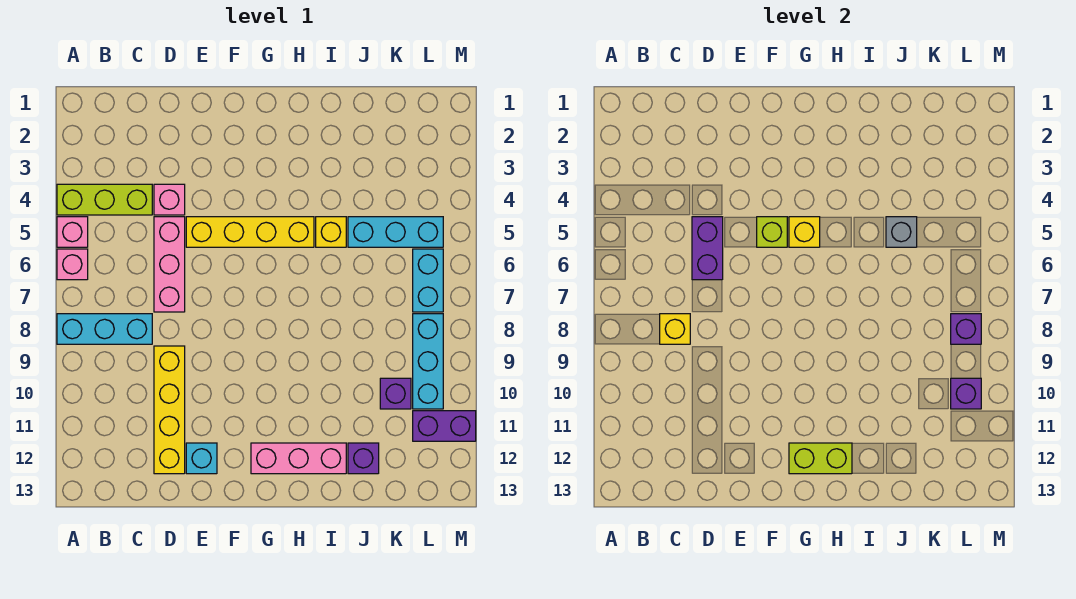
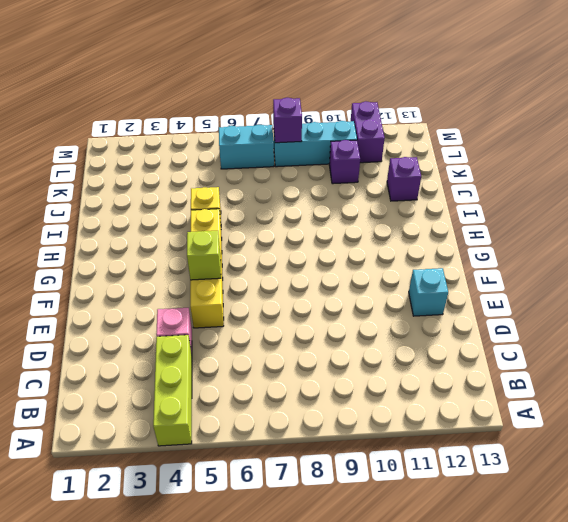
none -> pink brick A5 level 1
none -> pink brick A6 level 1
none -> cyan brick A8:C8 level 1

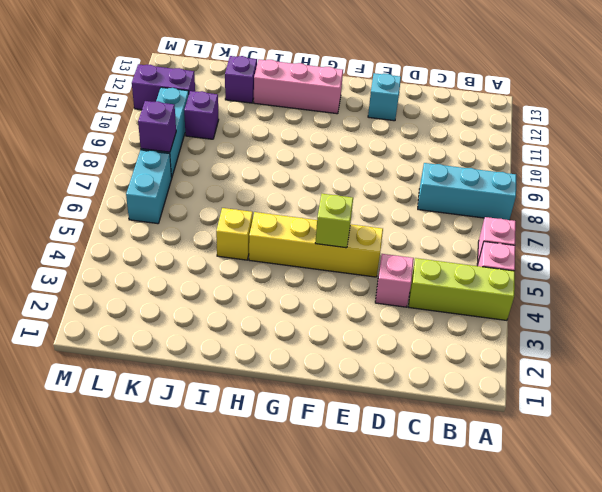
none -> pink brick D5:D7 level 1
none -> yellow brick D9:D12 level 1
none -> cyan brick J5:L5 level 1

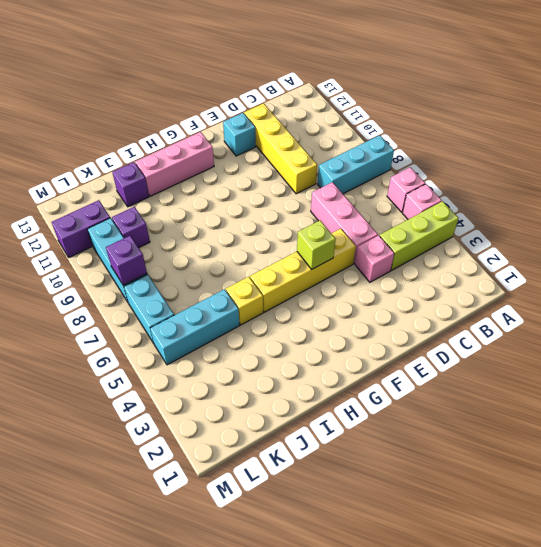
none -> yellow brick C8 level 2
none -> purple brick D5:D6 level 2
none -> yellow brick G5 level 2

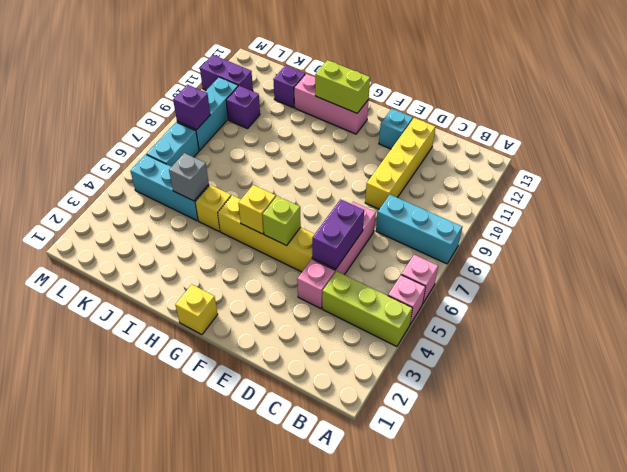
yellow brick G1 level 1 -> yellow brick C8 level 2
none -> purple brick L10 level 2

